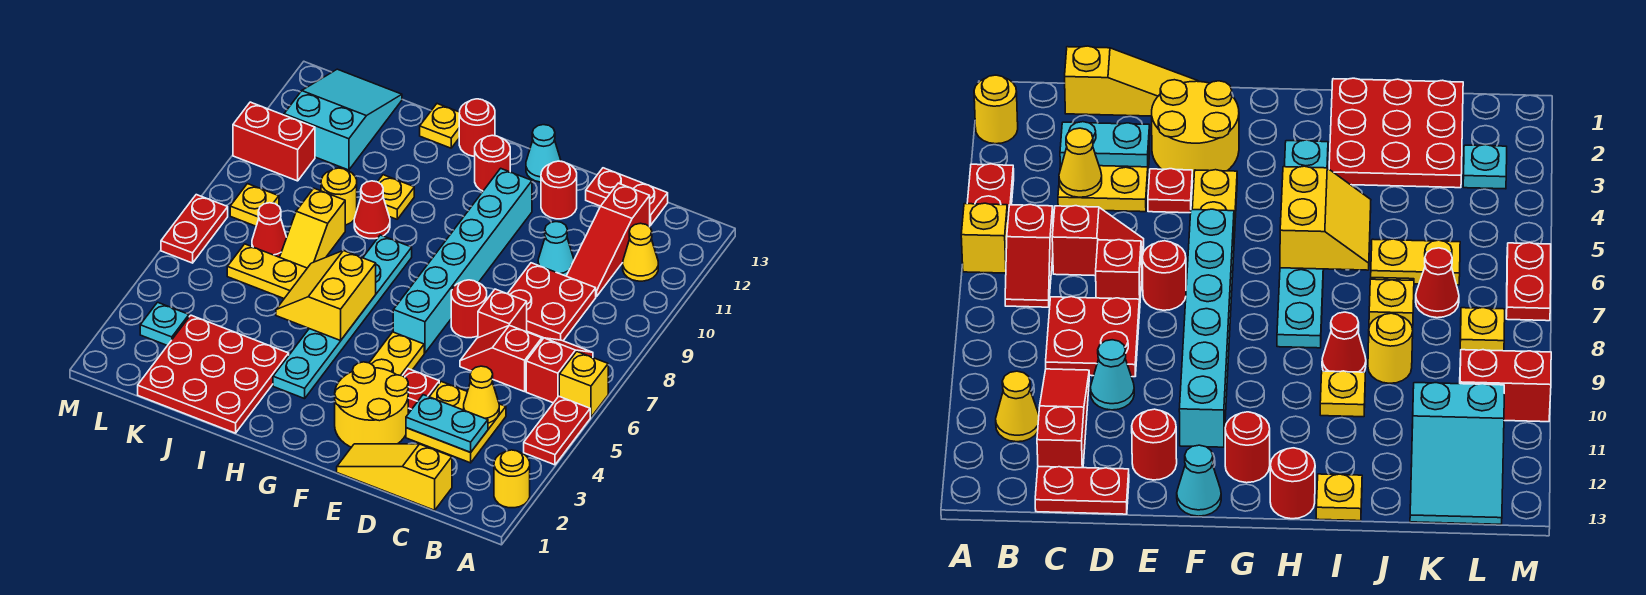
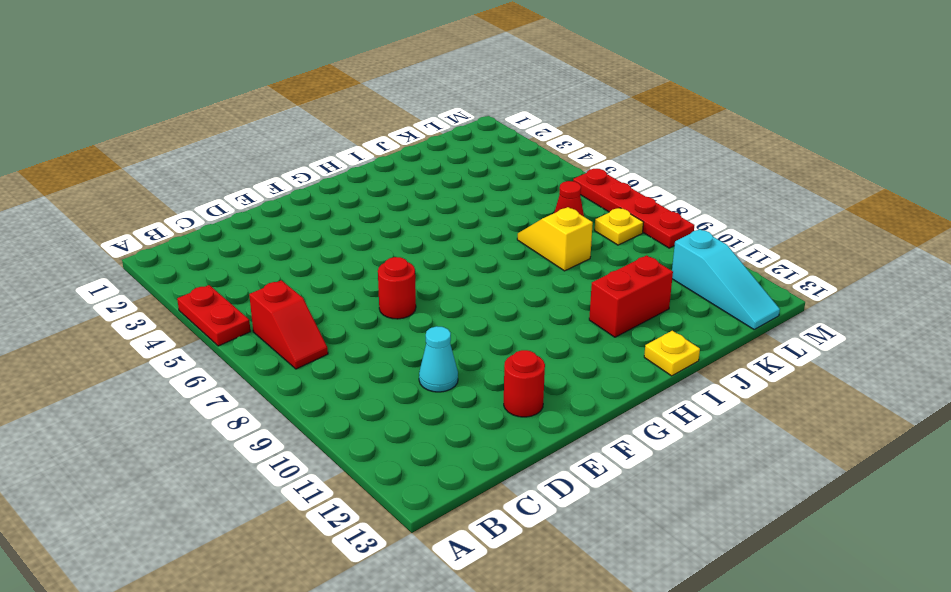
red brick I11:J11 level 1 -> red brick L10:M10 level 1
cyan slope L11:L13 level 1 top 11 -> cyan slope K11:L13 level 1 top 11
red plate M6:M9 level 1 -> red plate M6:M7 level 1
none -> yellow round brick A2 level 1
none -> yellow brick A6 level 1
none -> yellow cone B11 level 1
none -> yellow slope C1:E1 level 1 top C

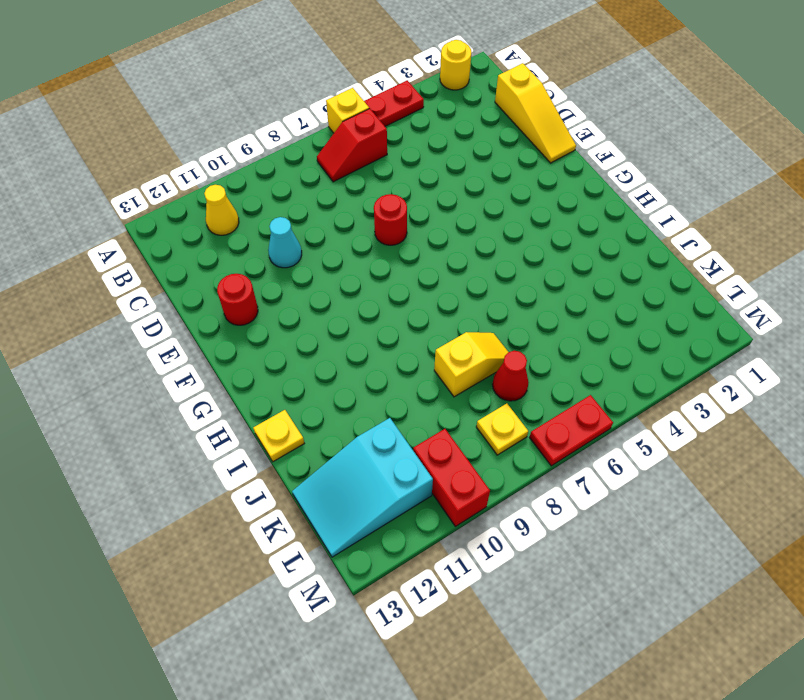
none -> yellow plate C3:D4 level 1
none -> red slope C6:D6 level 1 top C
none -> red plate C8:D9 level 1
none -> red slope C10:C12 level 1 top 12

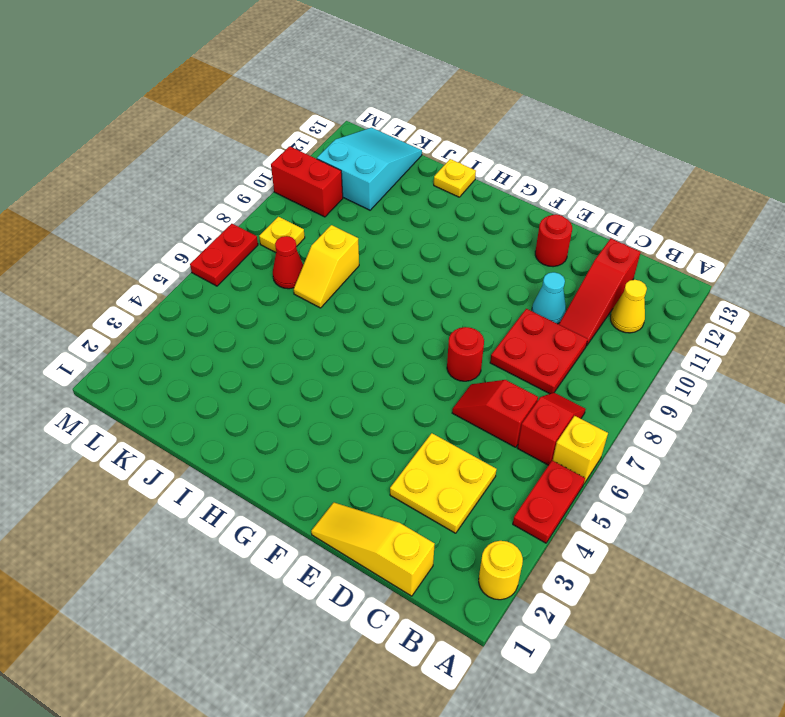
none -> red plate C13:D13 level 1
none -> red brick D7 level 1
none -> yellow round brick E2:F3 level 1
none -> red plate E4 level 1

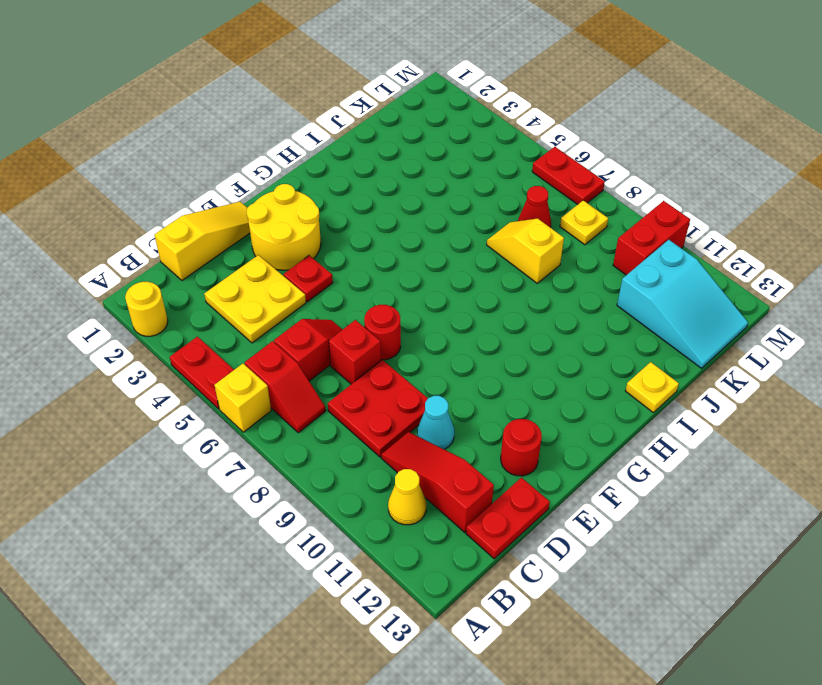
none -> yellow plate F4:F5 level 1
none -> cyan brick F6:F11 level 1
none -> cyan cone F13 level 1
none -> red round brick G12 level 1

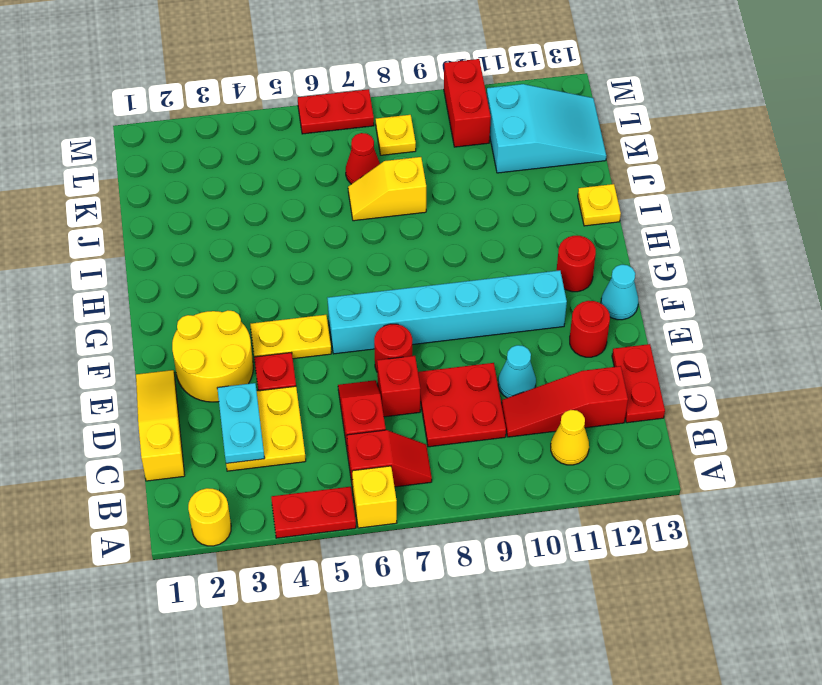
none -> cyan plate H3:H8 level 1
none -> red round brick H13 level 1
none -> red plate I1:K3 level 1
none -> red cone I9 level 1

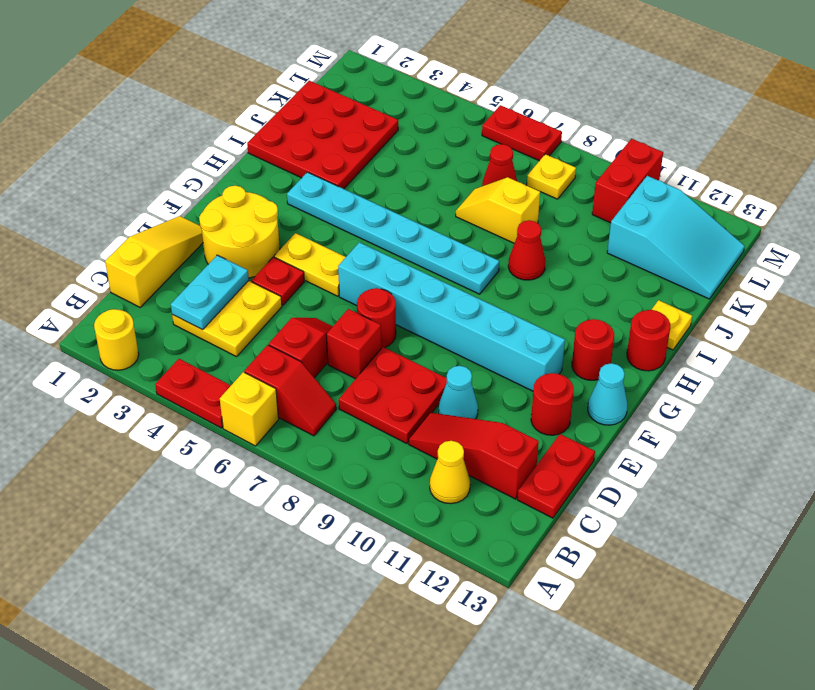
none -> yellow plate I10 level 1
none -> yellow plate J6:K6 level 1
none -> yellow round brick J9 level 1
none -> cyan plate L3 level 1

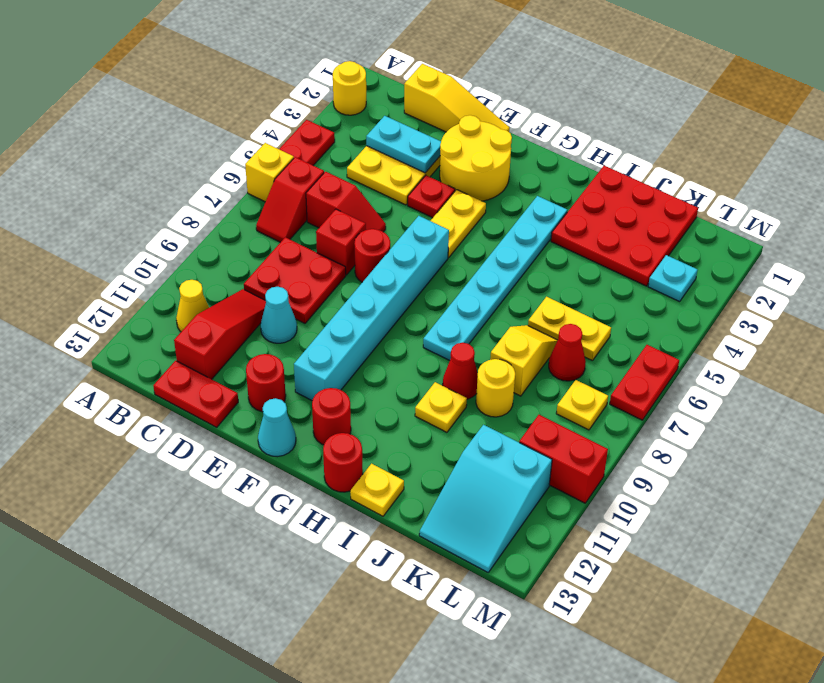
none -> yellow cone C4 level 2
none -> yellow slope H5:I6 level 2 top H

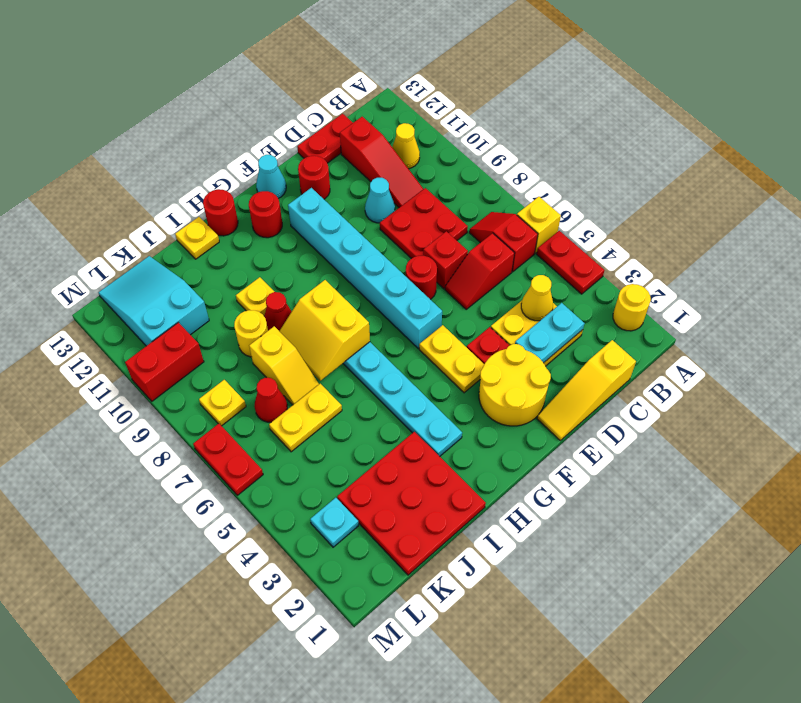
yellow slope H7:I8 level 2 top H -> yellow slope H5:I6 level 2 top H

